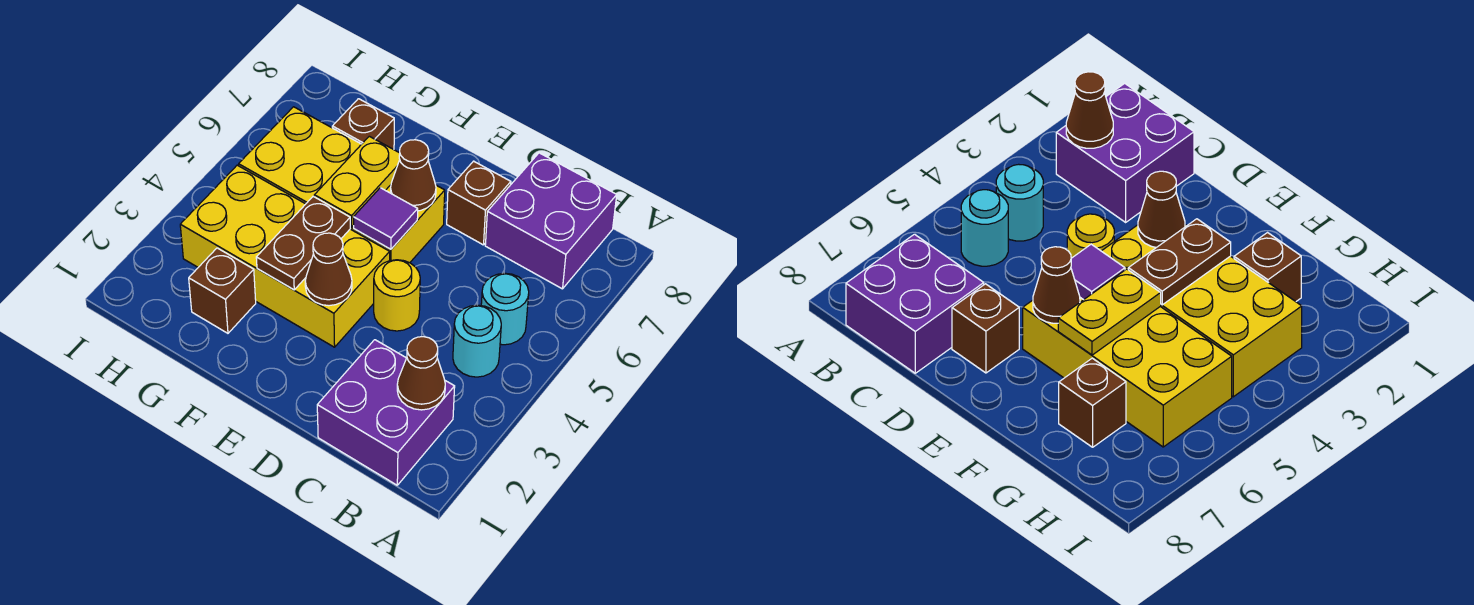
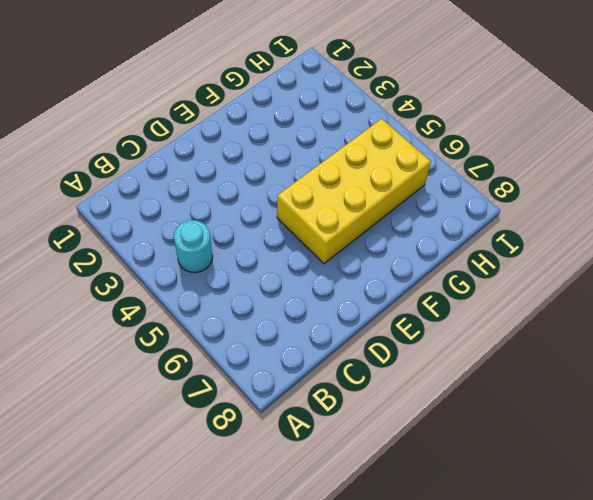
none -> purple brick B1:C2 level 1
none -> cyan round brick B5 level 1
none -> purple brick B7:C8 level 1

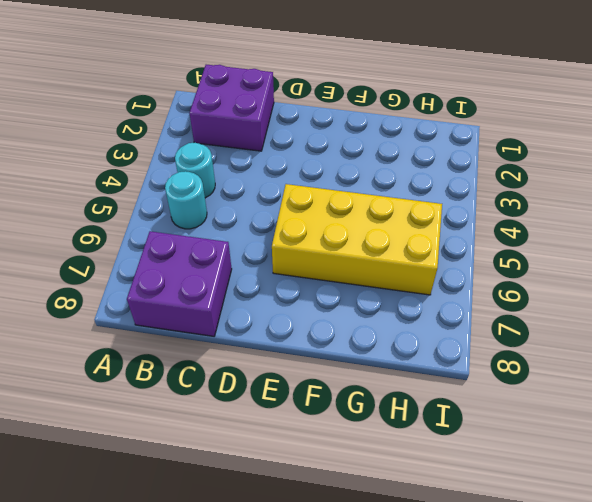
none -> yellow round brick D4 level 1
none -> brown brick D7 level 1
none -> yellow brick E3:H4 level 1

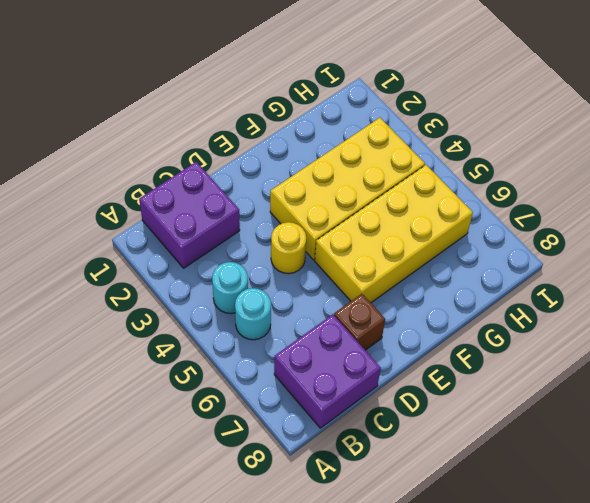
none -> brown brick G2 level 1
none -> brown brick G7 level 1
none -> brown cone B2 level 2

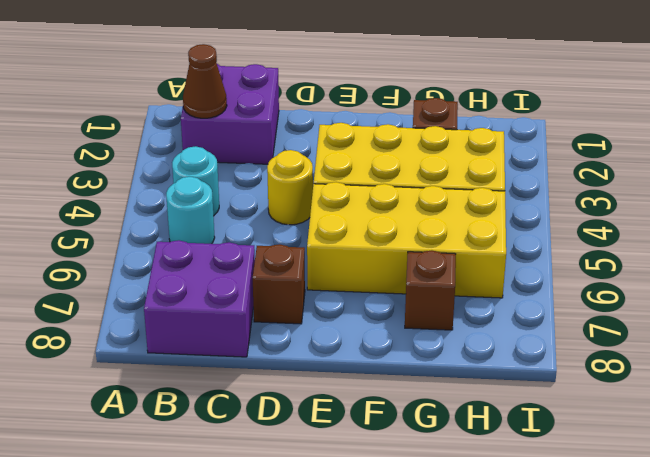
none -> brown cone E3 level 2
none -> purple tile E5 level 2
none -> brown cone E6 level 2

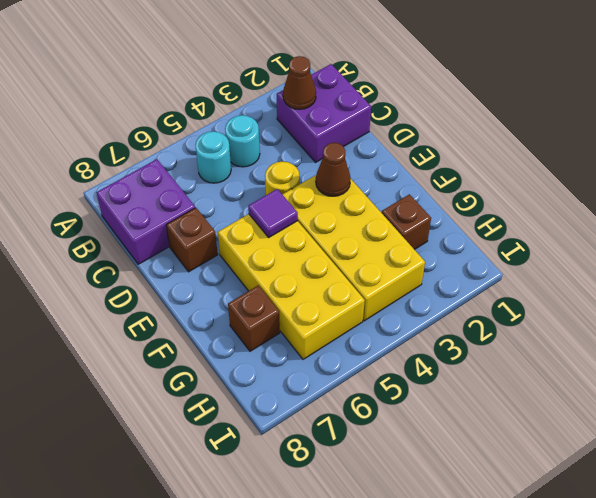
none -> brown cone E6 level 2
none -> brown plate F3:F4 level 2
none -> yellow plate F5:F6 level 2

